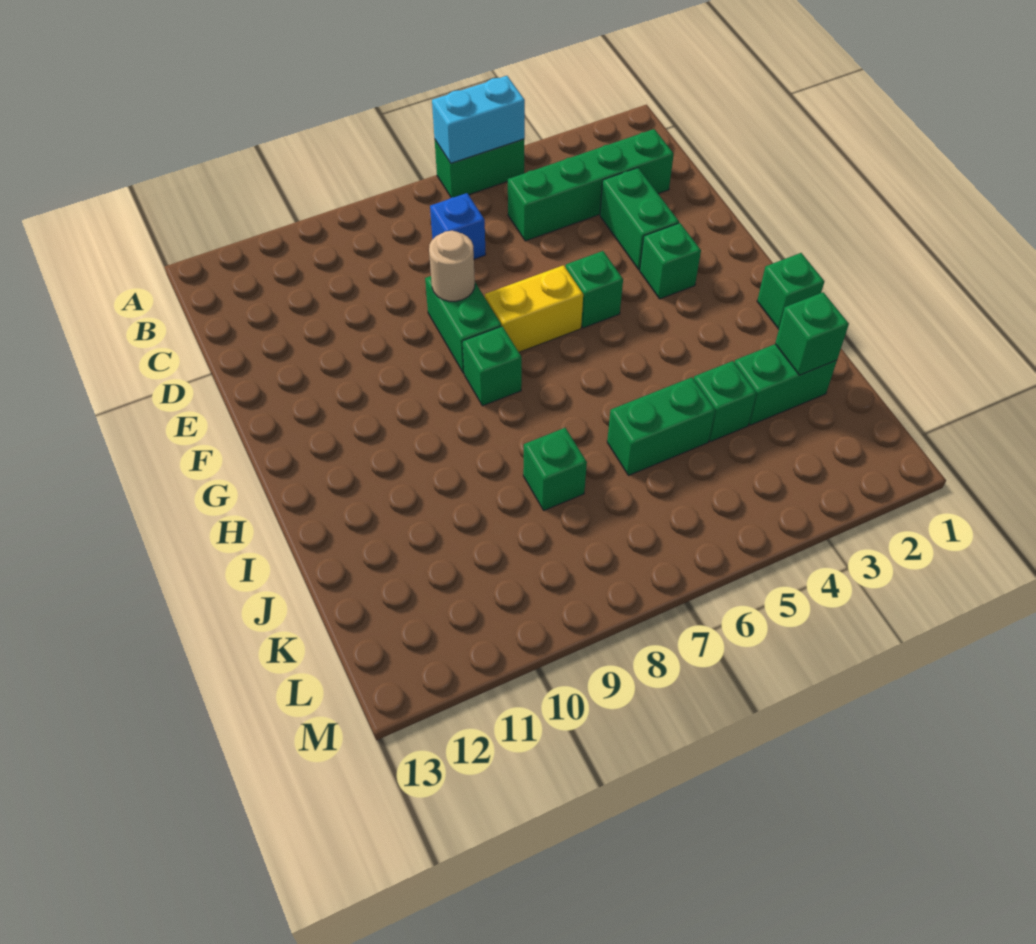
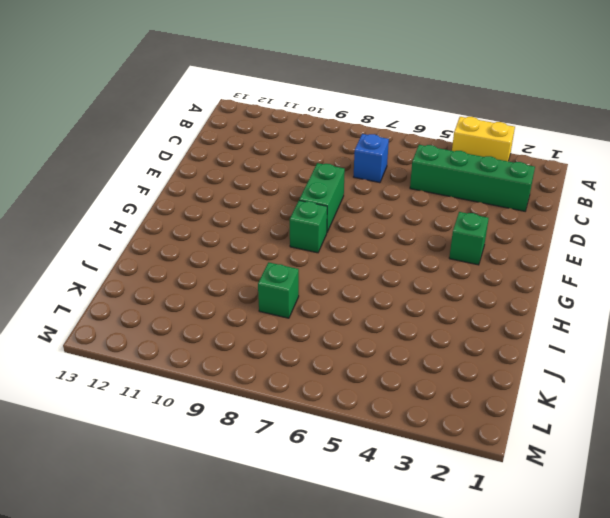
yellow brick A3:A4 level 1 -> yellow brick F6:F7 level 1
none -> green brick A5:A6 level 1
none -> green brick D3:E3 level 1
none -> green brick F5 level 1

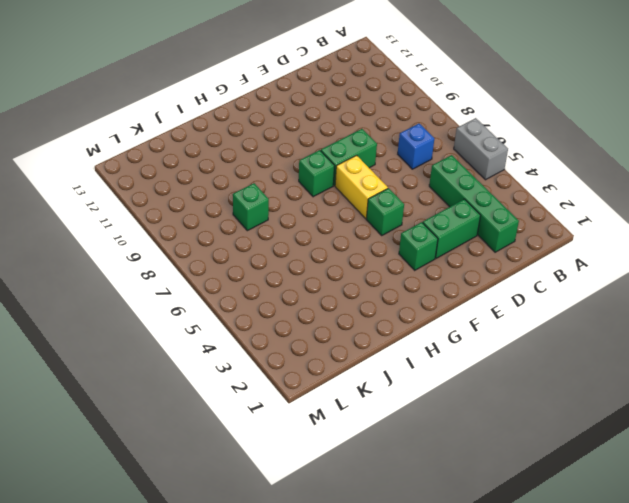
grey brick A5:A6 level 1 -> green brick A5:A6 level 1
none -> green brick H1 level 1
none -> green brick J2:J3 level 1
none -> green brick J4 level 1

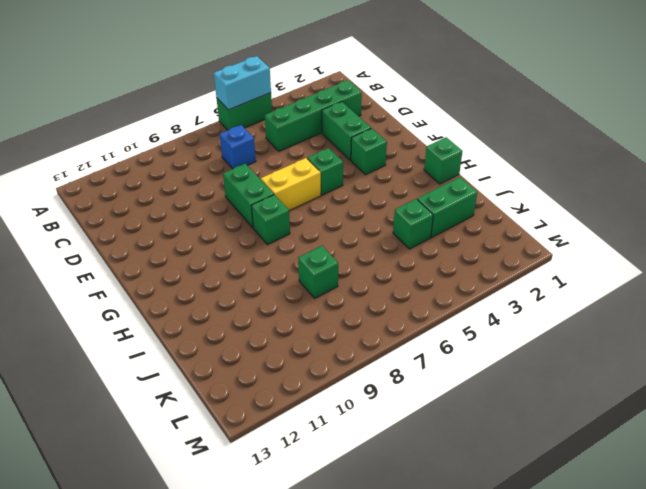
none -> green brick J5:J6 level 1
none -> tan round brick E8 level 2
none -> green brick J2 level 2

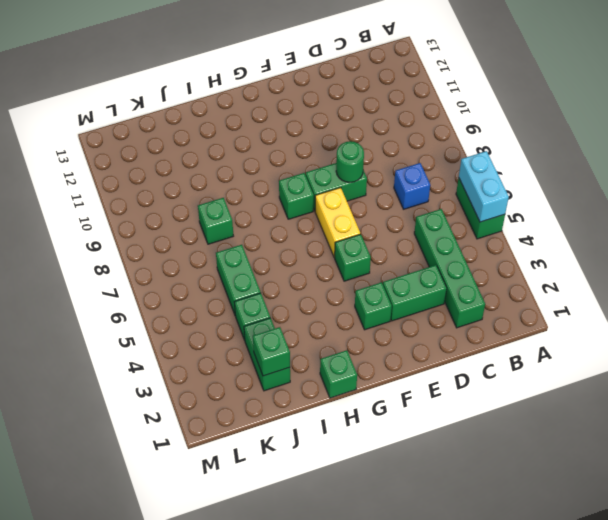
green round brick E8 level 2 -> tan round brick E8 level 2

